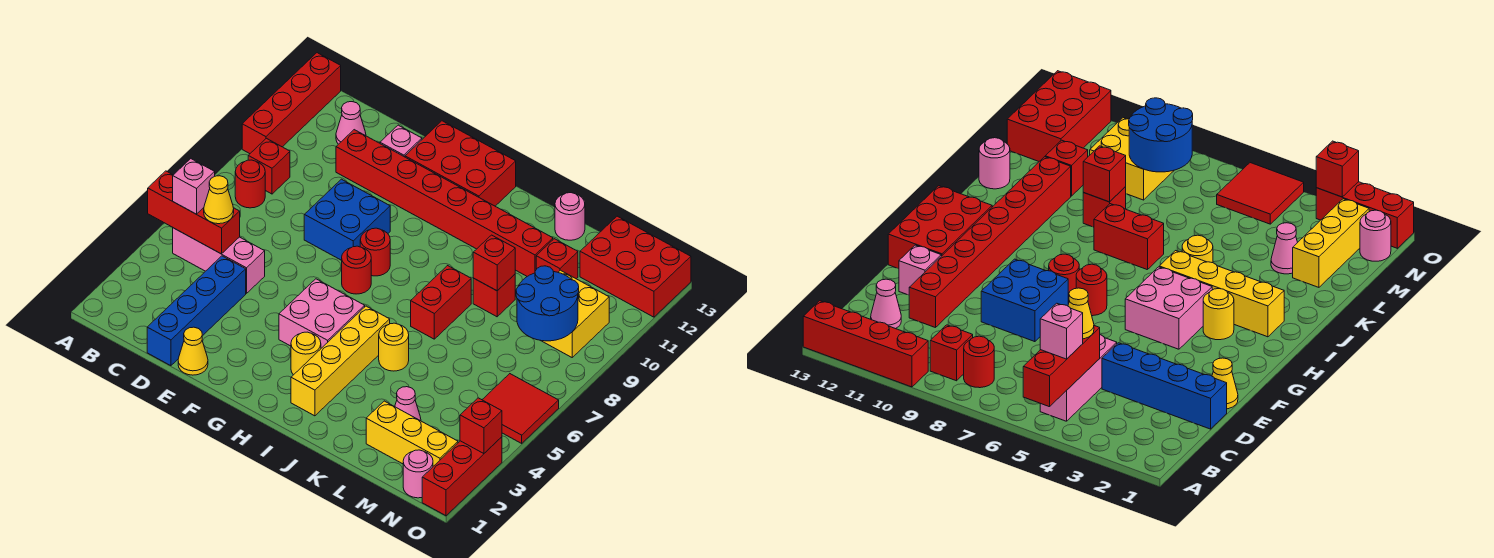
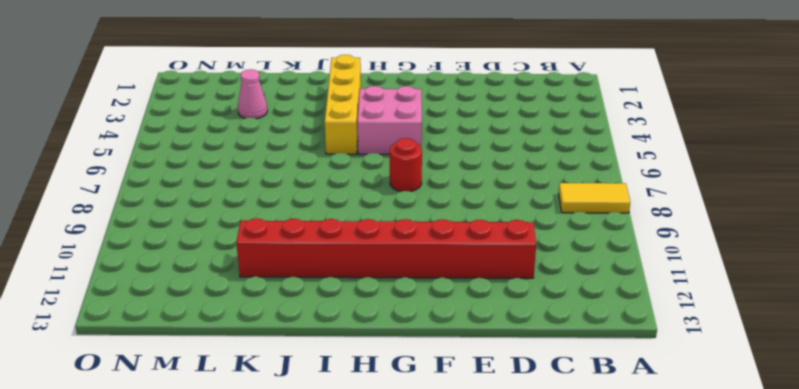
yellow tile A8:B8 level 1 -> red round brick B8 level 1
none -> red brick A10:A13 level 1
none -> pink brick B5:D5 level 1
none -> red brick B9 level 1
none -> pink cone C12 level 1

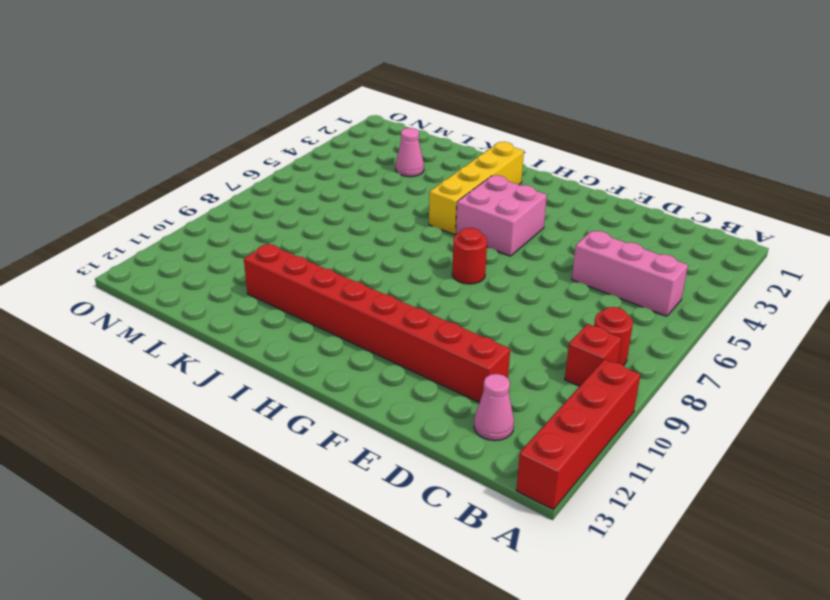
none -> blue brick D1:D4 level 1
none -> yellow cone E1 level 1
none -> blue brick E8:F9 level 1
none -> pink brick E12 level 1

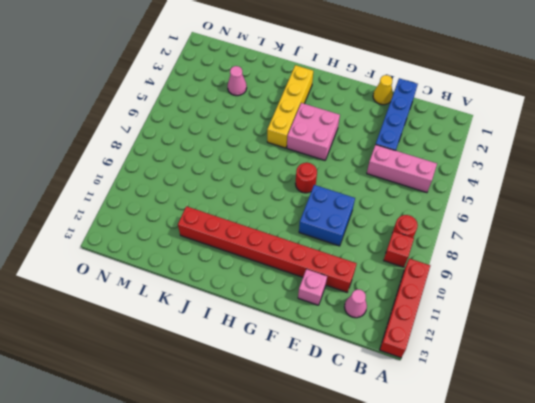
none -> red brick F12:H13 level 1
none -> red round brick G8 level 1
none -> yellow round brick H3 level 1
none -> yellow round brick J5 level 1

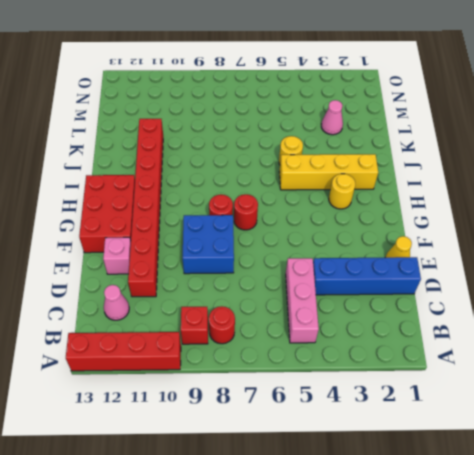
none -> pink brick G4:H5 level 1
none -> red brick J7:J8 level 1
none -> red brick K9 level 1
none -> pink round brick K13 level 1

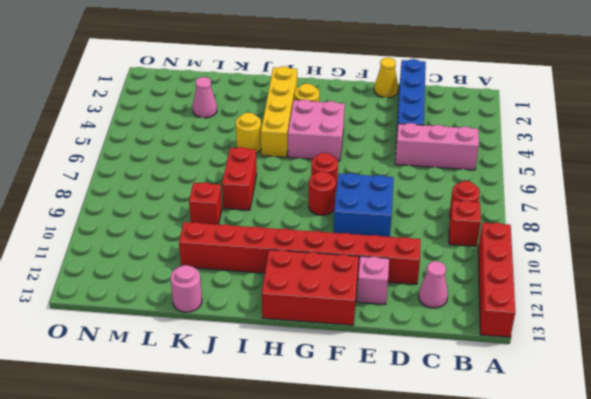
none -> yellow brick L2:N2 level 1
none -> red brick L11 level 1
none -> yellow brick M9:N10 level 1
none -> red brick M12:O13 level 1

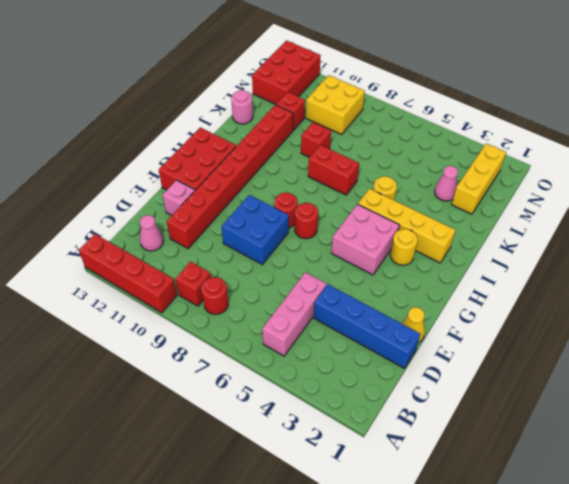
none -> pink round brick N1 level 1
none -> red tile N5:O6 level 1
none -> red brick O1:O3 level 1
none -> red brick A5:C5 level 2

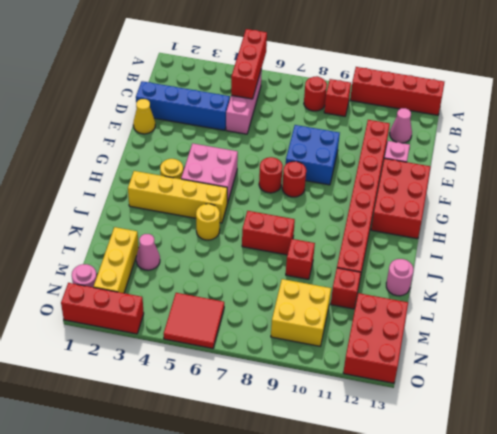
none -> red brick K9 level 2
none -> blue round brick M8:N9 level 2
none -> red brick O3 level 2
none -> pink brick B5 level 3

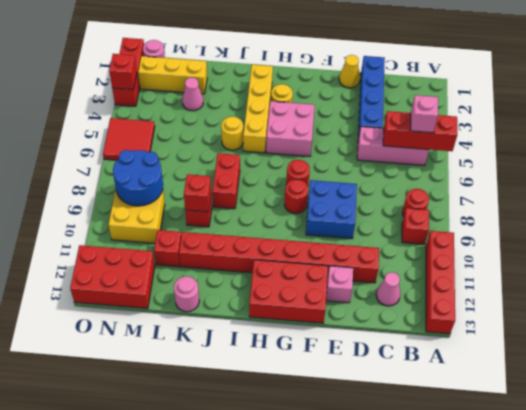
none -> yellow cone C5 level 3

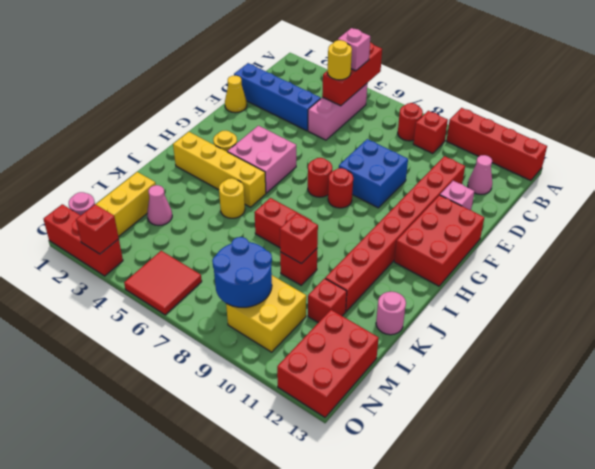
yellow round brick C5 level 3 -> yellow cone C5 level 3

